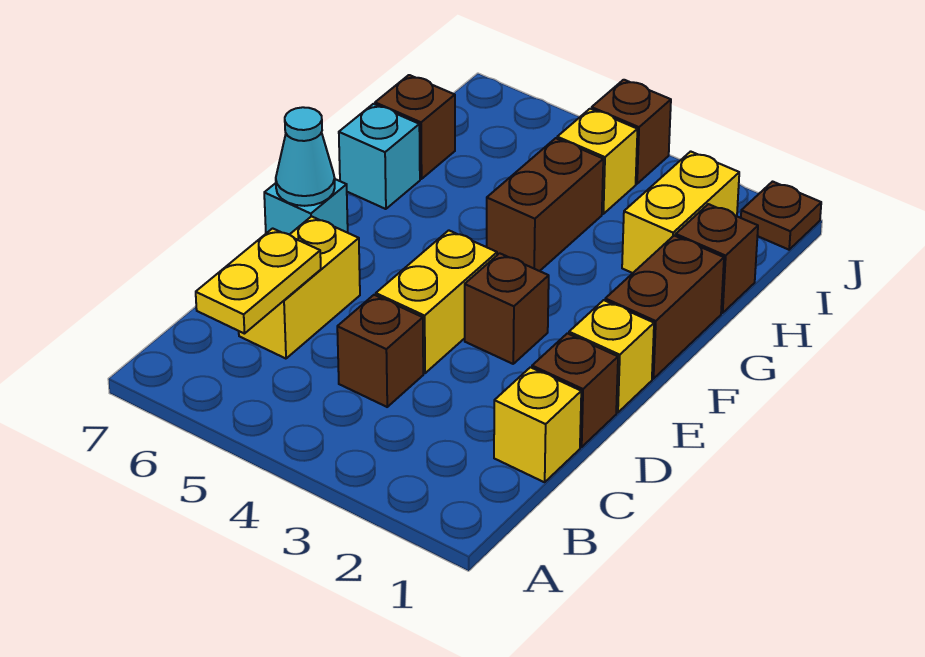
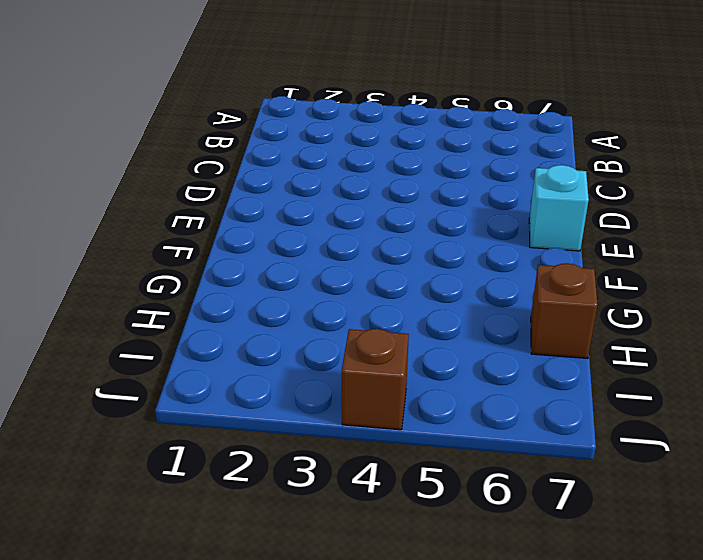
none -> yellow brick C1 level 1
none -> brown brick C4 level 1
none -> yellow brick C6:D6 level 1

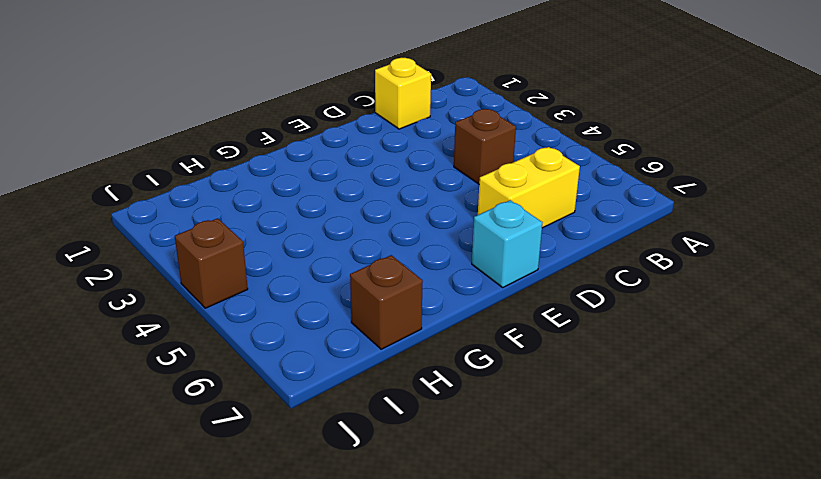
none -> brown brick D1 level 1
none -> yellow brick D4:E4 level 1
none -> yellow brick E1 level 1

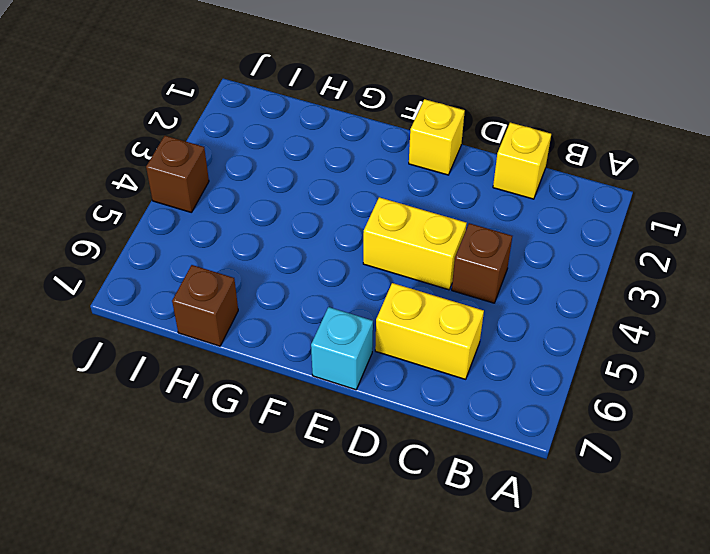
none -> brown brick D1 level 1
none -> brown brick E3 level 1
none -> brown brick F1:G1 level 1

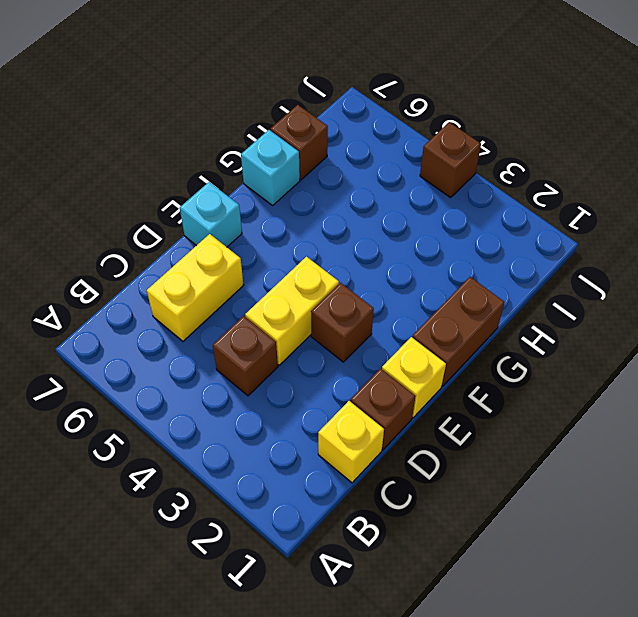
none -> brown brick G4:H4 level 1
none -> brown brick H1 level 1
none -> yellow brick H2:I2 level 1

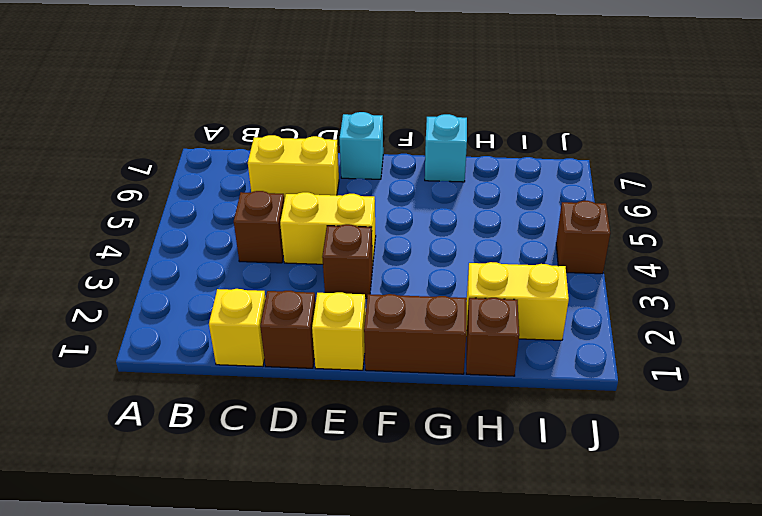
none -> brown brick G4:H4 level 1
none -> brown brick H7 level 1
none -> yellow brick I4 level 1

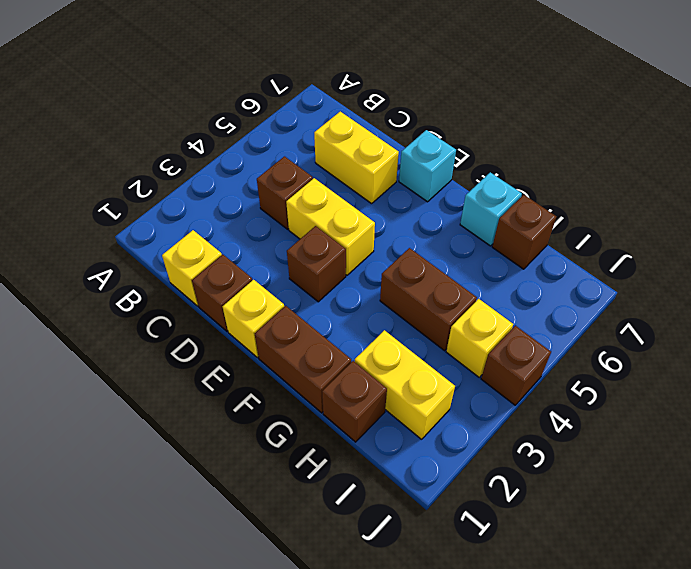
none -> brown plate J1 level 1
none -> yellow plate B6:C6 level 2
none -> cyan cone E7 level 2

